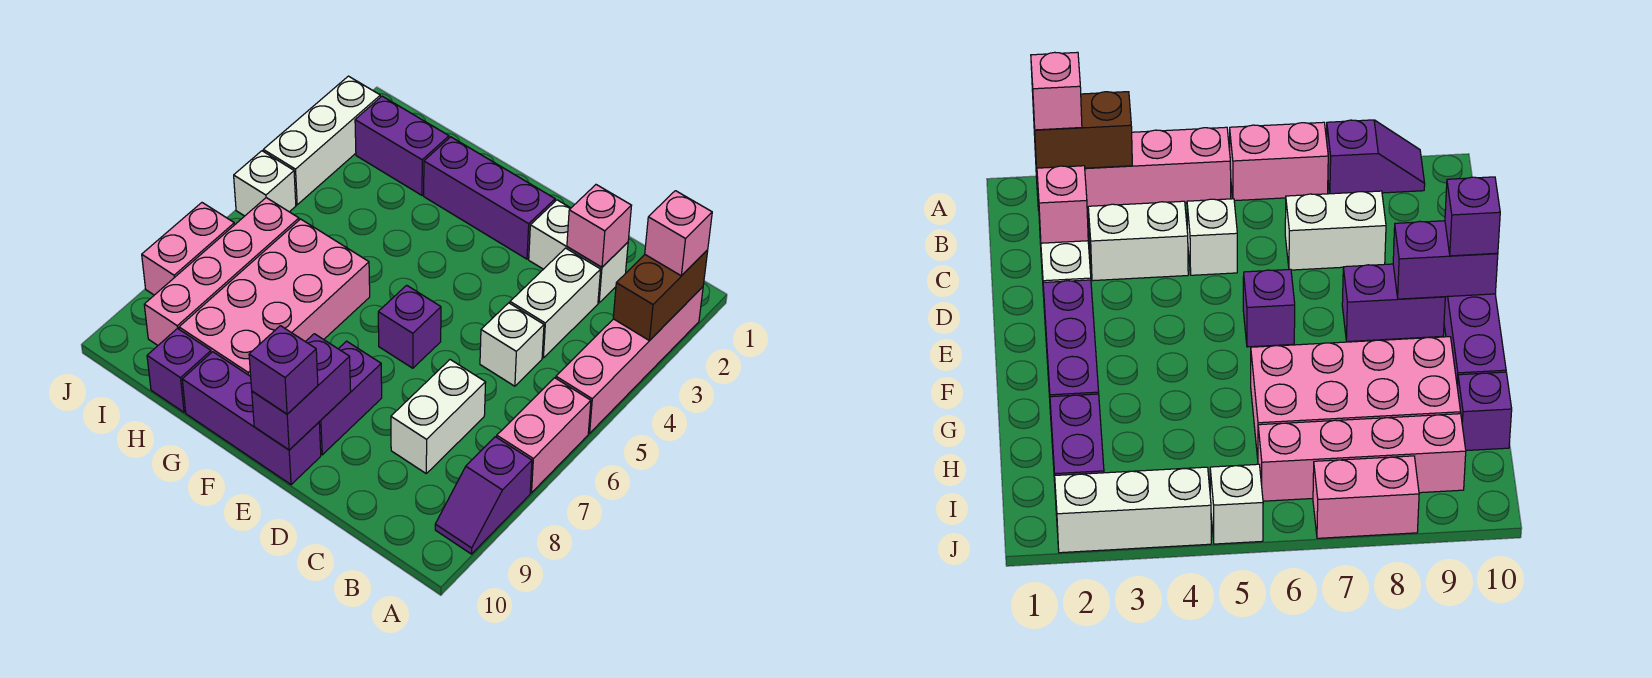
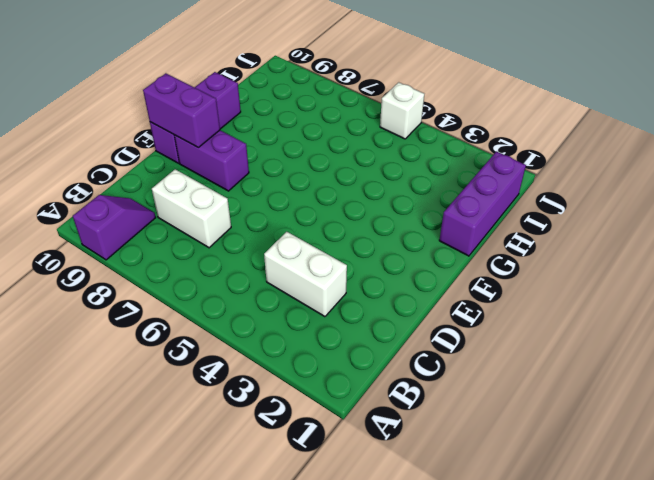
purple slope A9:B9 level 1 top A -> purple slope A8:A9 level 1 top 8
purple brick G1:I1 level 1 -> purple brick E2:G2 level 1
none -> pink brick A2:A5 level 1
none -> pink brick A6:A7 level 1
none -> white brick C2:D2 level 1

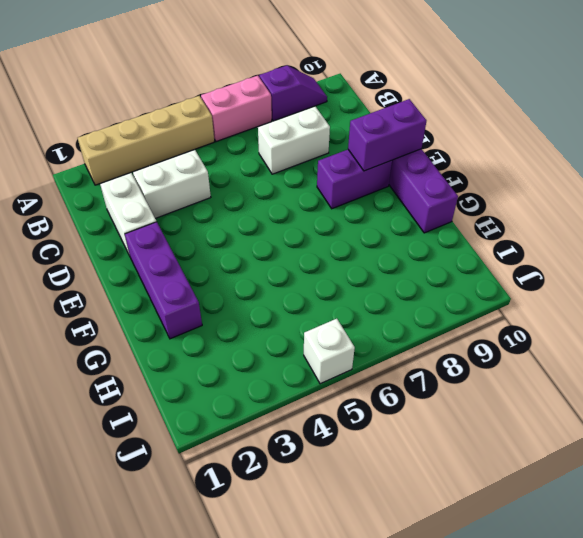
tan brick A2:A5 level 1 -> pink brick A2:A5 level 1
none -> white brick C5 level 1
none -> purple brick E6 level 1
none -> pink brick G6:H9 level 1

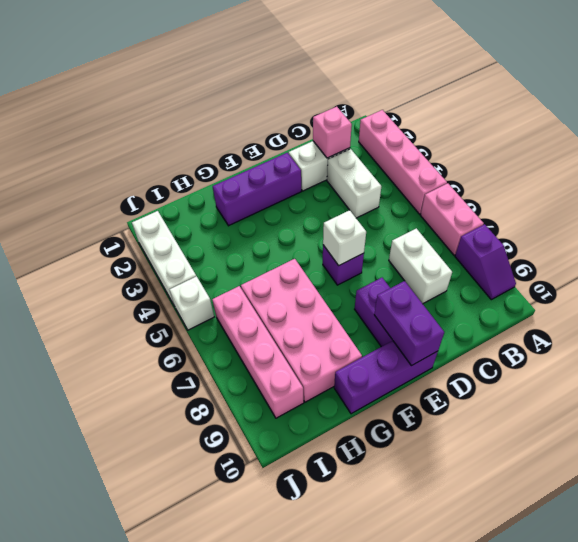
white brick E6 level 2 -> white brick C5 level 1
none -> purple brick H2:I2 level 1
none -> purple brick H10 level 1
none -> pink brick J7:J8 level 1

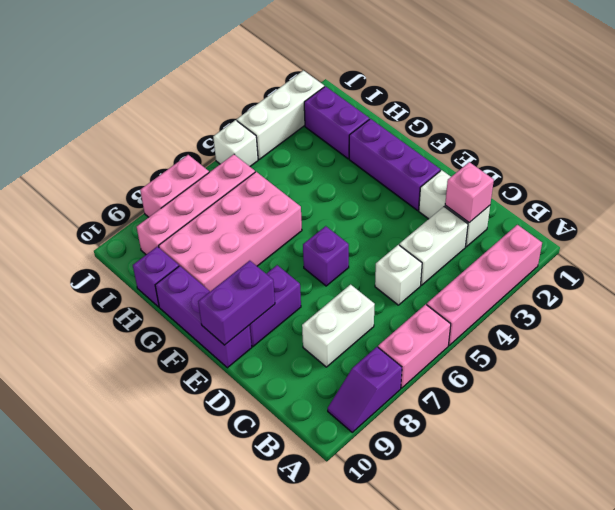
none -> brown brick A2:A3 level 2
none -> pink brick A2 level 3
none -> purple brick E10 level 3

